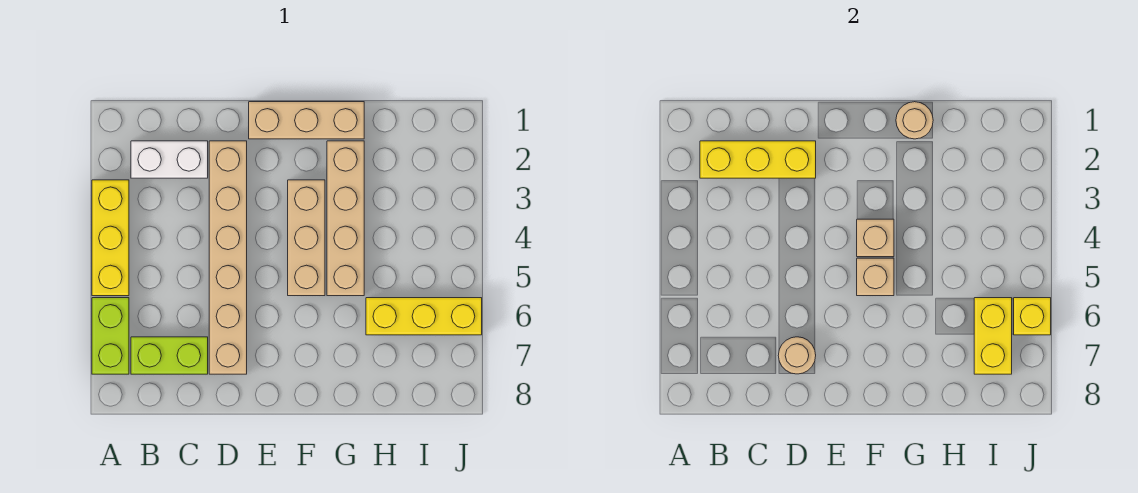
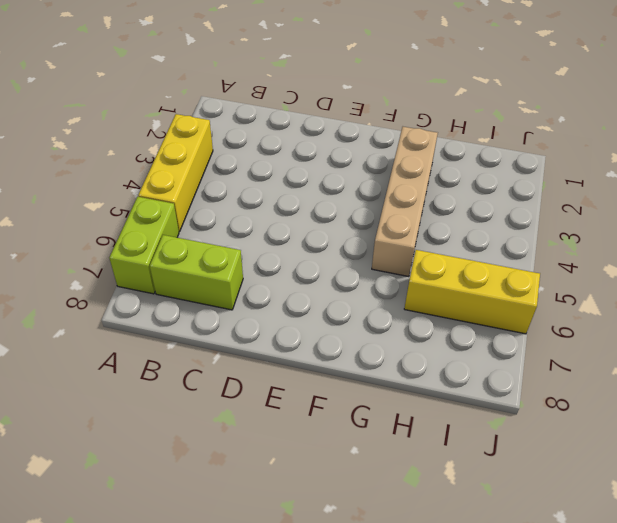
none -> white brick B2:C2 level 1
none -> tan brick D2:D7 level 1
none -> tan brick E1:G1 level 1

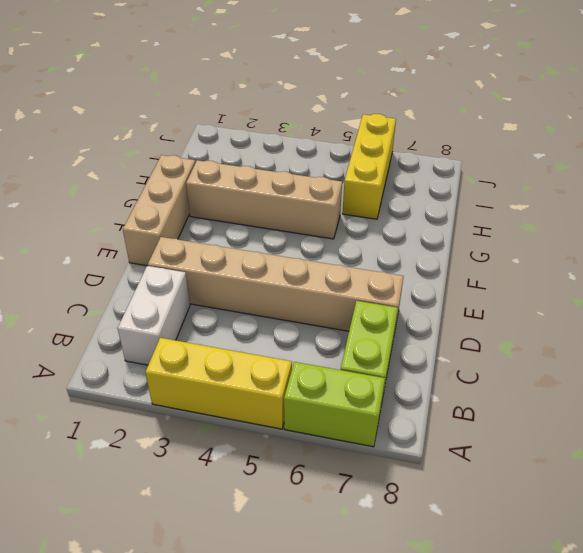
none -> tan brick F3:F5 level 1
none -> yellow brick B2:D2 level 2
none -> tan round brick D7 level 2

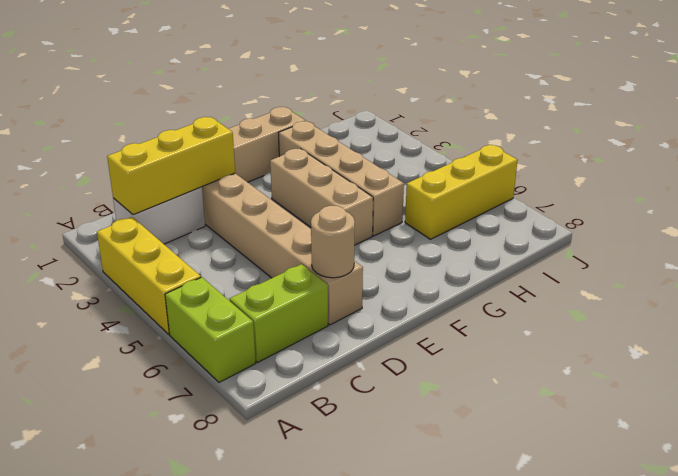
none -> tan brick F4 level 2
none -> tan brick F5 level 2
none -> tan round brick G1 level 2

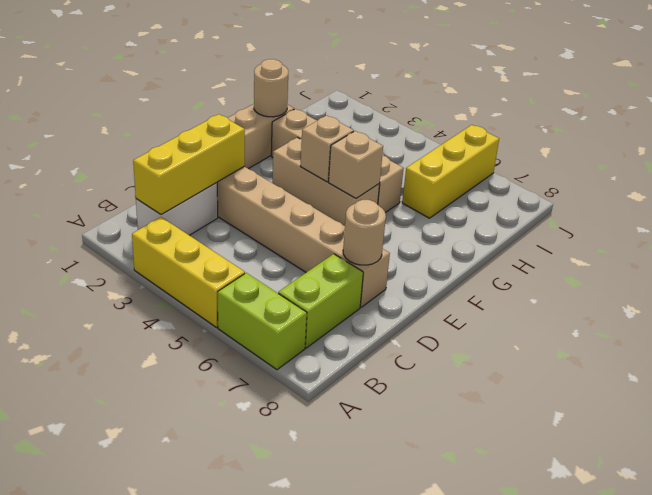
none -> yellow brick I6:I7 level 2
none -> yellow brick J6 level 2

